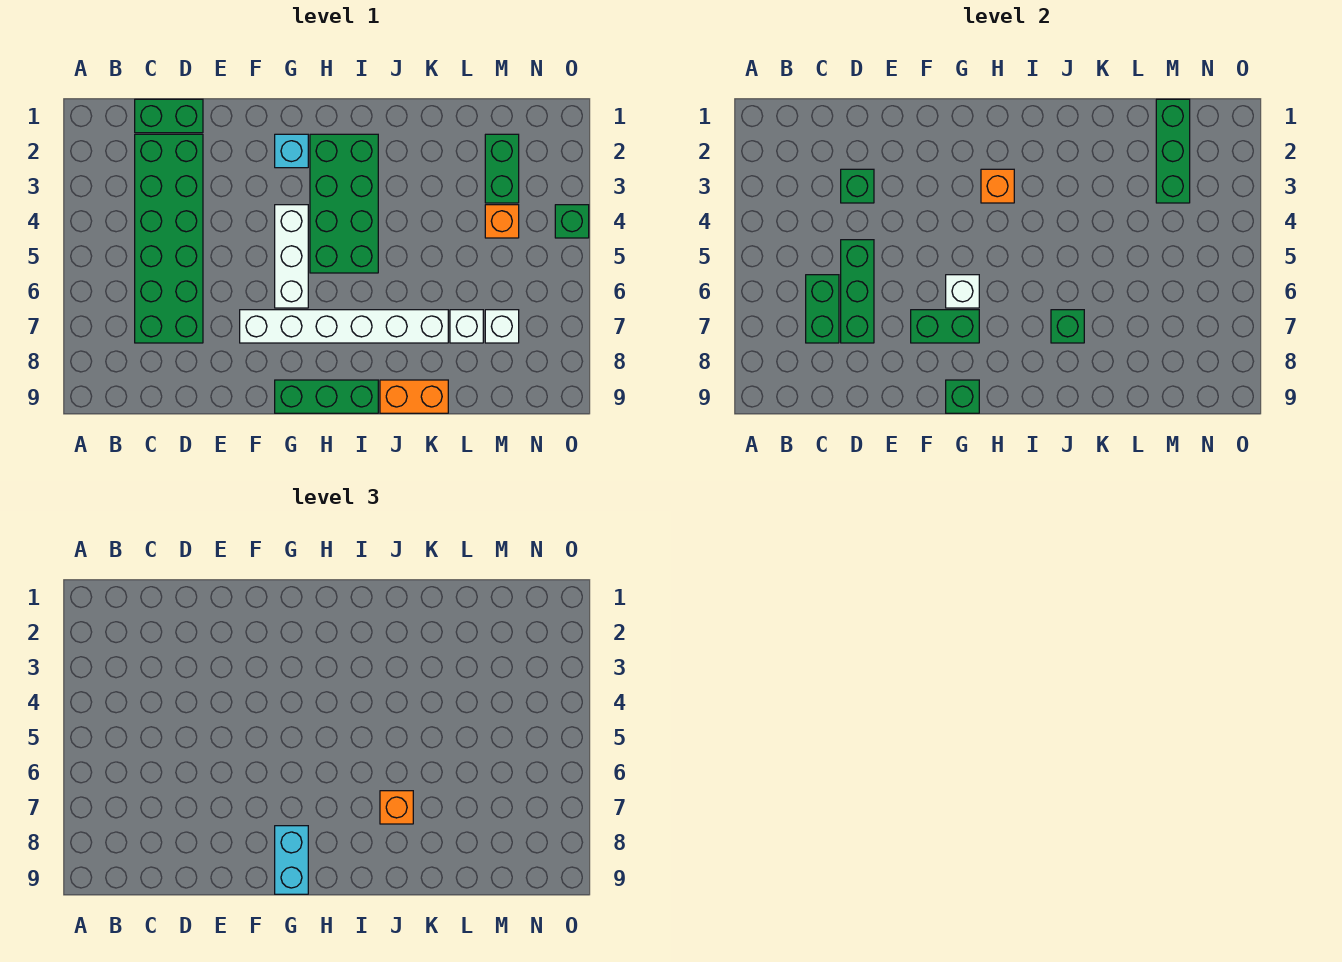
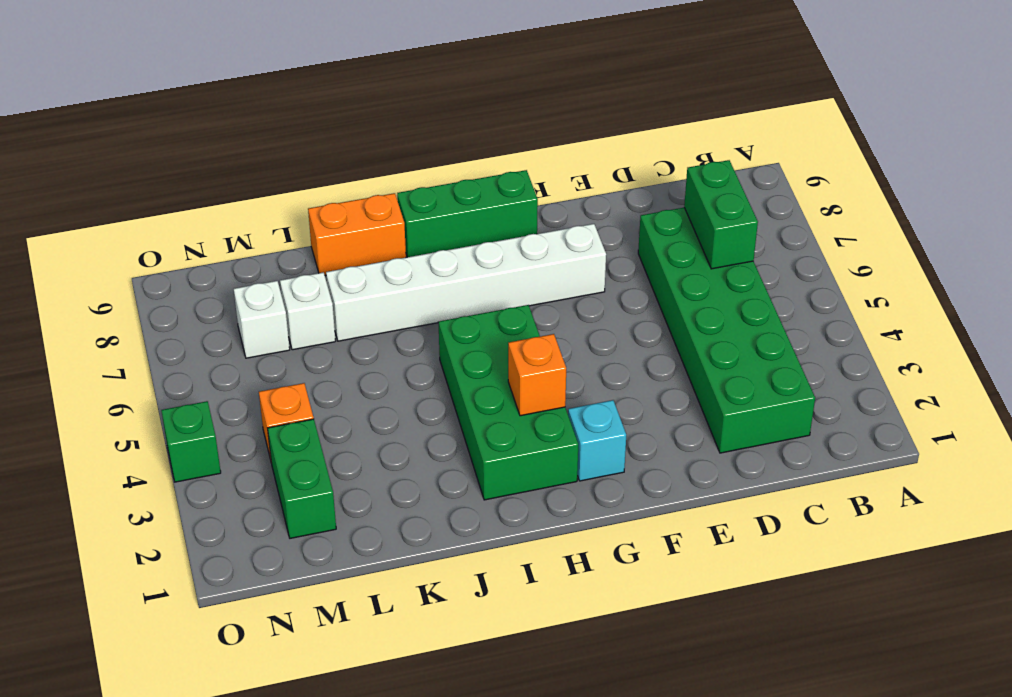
none -> green brick C1:D1 level 1
none -> white brick G4:G6 level 1
none -> green brick D3 level 2

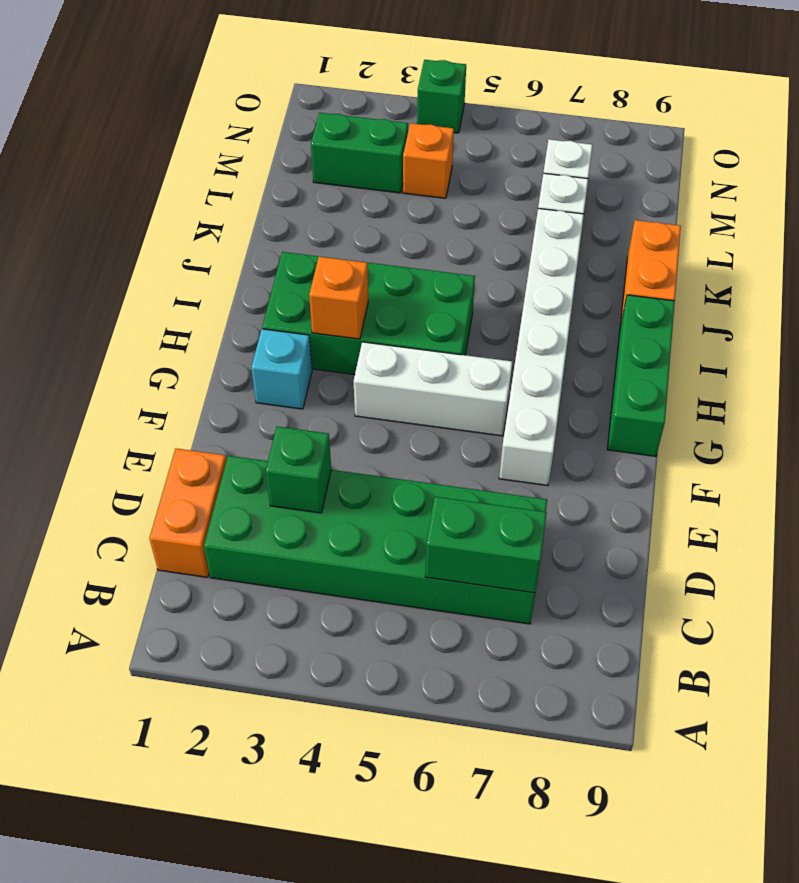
orange brick C1:D1 level 1 -> green brick C1:D1 level 1
none -> green brick D5:D7 level 2
none -> green brick F7:G7 level 2
none -> white brick G6 level 2

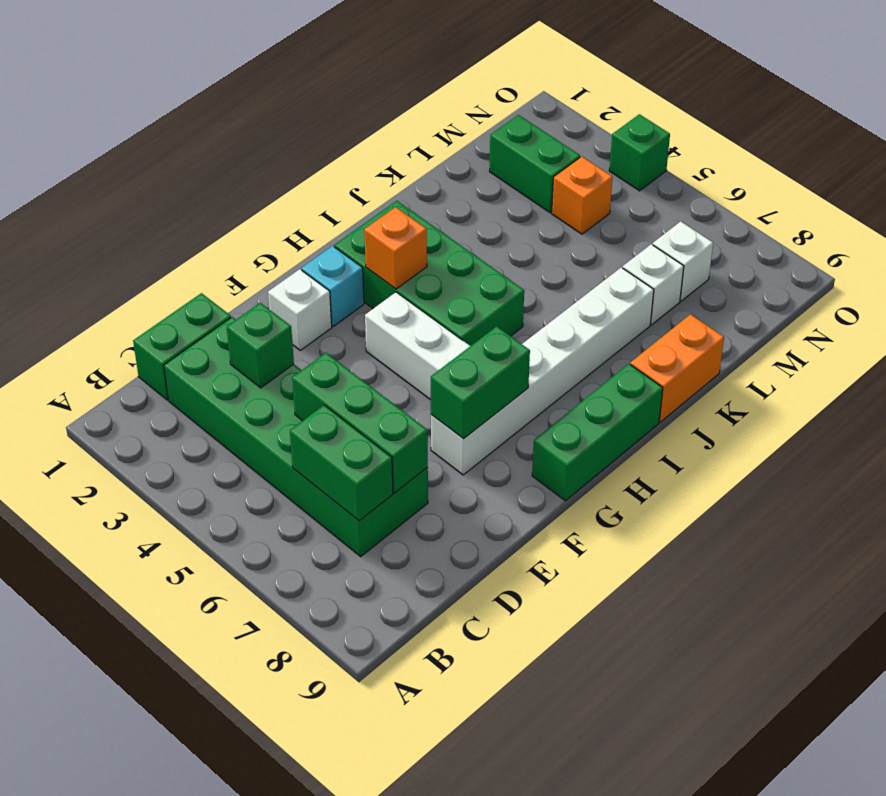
white brick F2 level 1 -> white brick G6 level 2
none -> green brick G9 level 2
none -> green brick J7 level 2
none -> green brick M1:M3 level 2

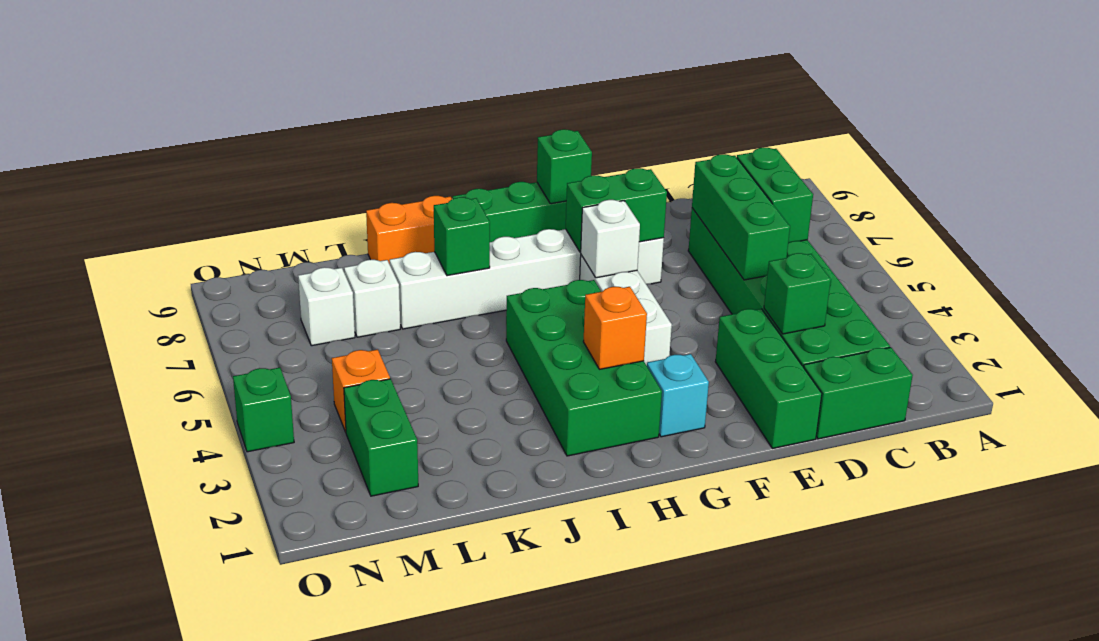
green brick E1:E3 level 1 -> green brick M1:M3 level 2
none -> cyan brick G8:G9 level 3
none -> orange brick J7 level 3

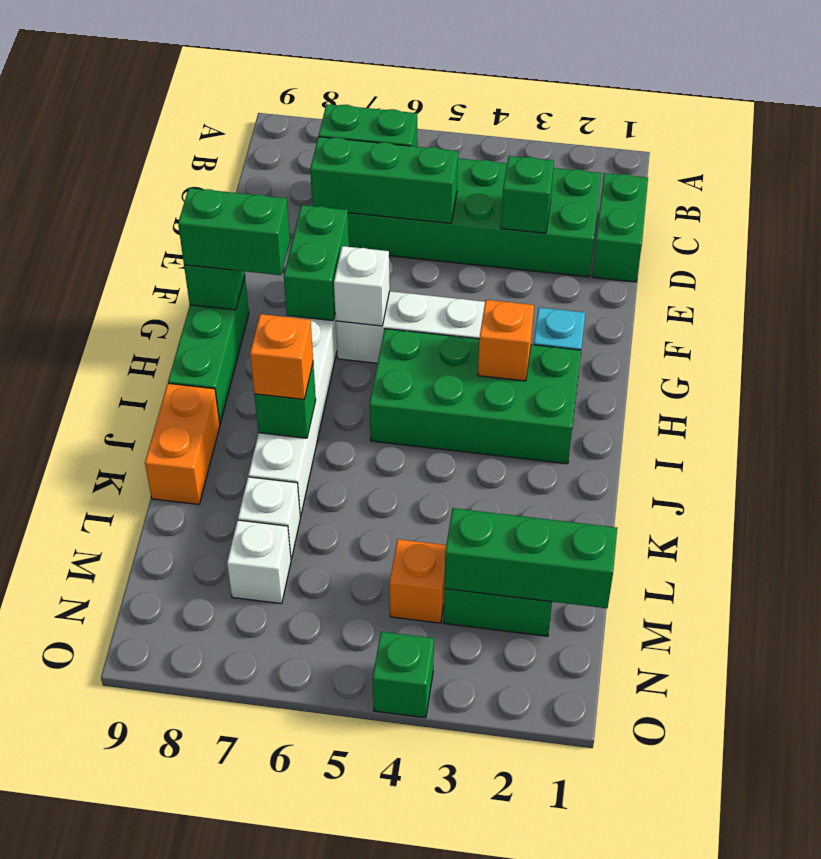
green brick G8:G9 level 3 -> cyan brick G8:G9 level 3

